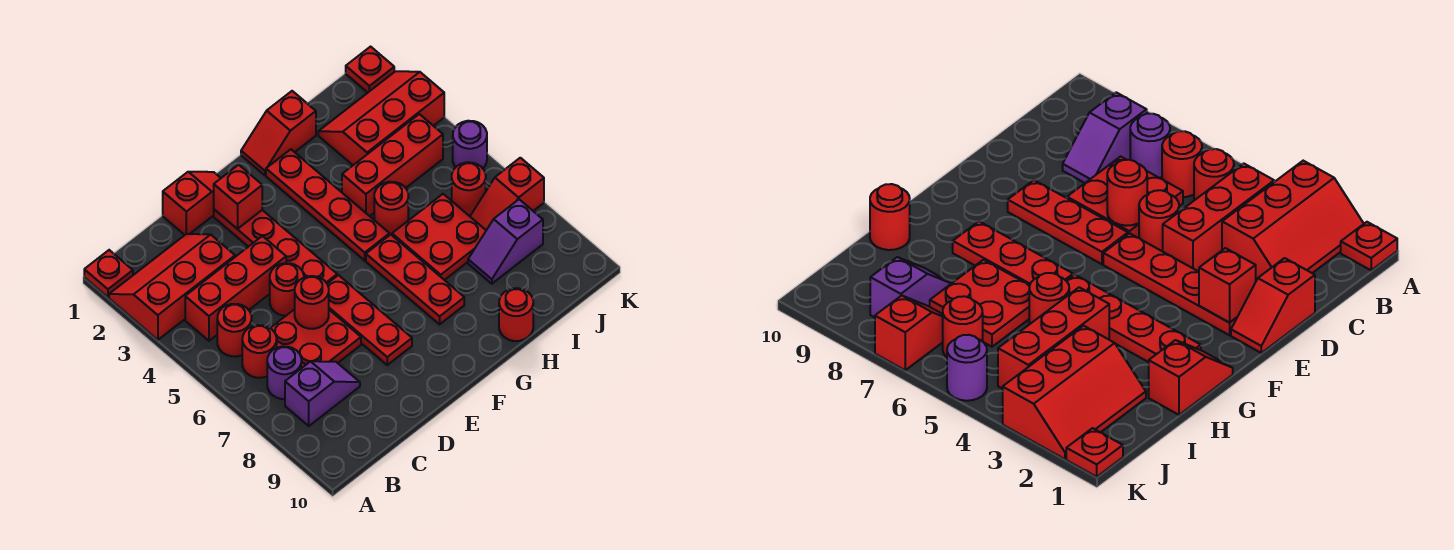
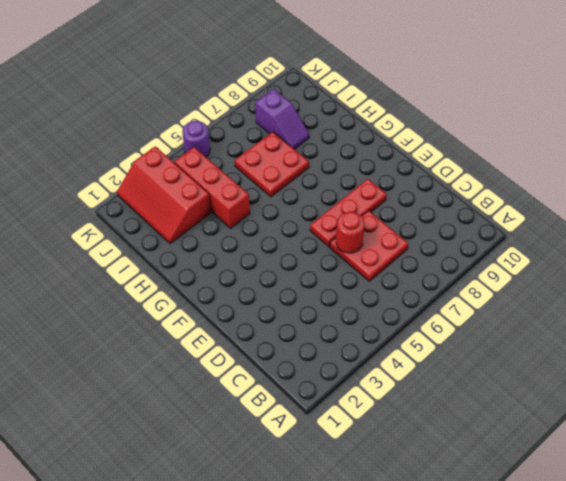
none -> red plate A1 level 1
none -> red slope A2:C3 level 1 top 3
none -> red brick B4:D4 level 1

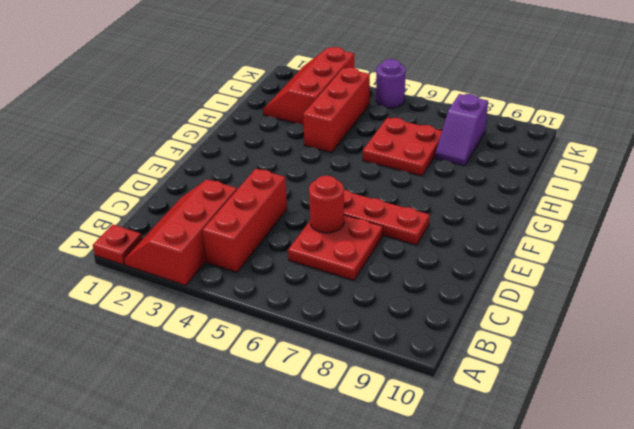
none -> red round brick B5 level 1
none -> red round brick B6 level 1
none -> purple round brick B7 level 1

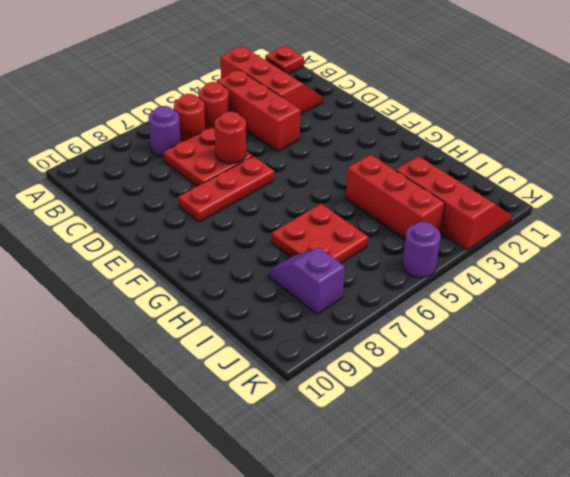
none -> purple slope B8:C8 level 1 top B
none -> red slope D1:E1 level 1 top D
none -> red round brick D5 level 1

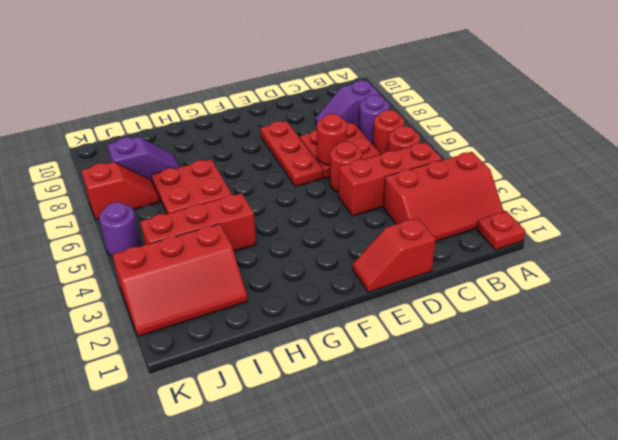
none -> red plate E2:E5 level 1
none -> red slope G1:H1 level 1 top H
none -> red plate G2:G5 level 1

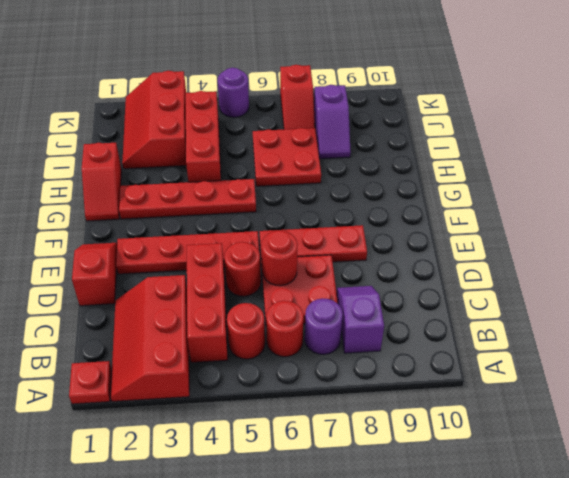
none -> red plate G6:G8 level 1
none -> red round brick H5 level 1
none -> red round brick H10 level 1

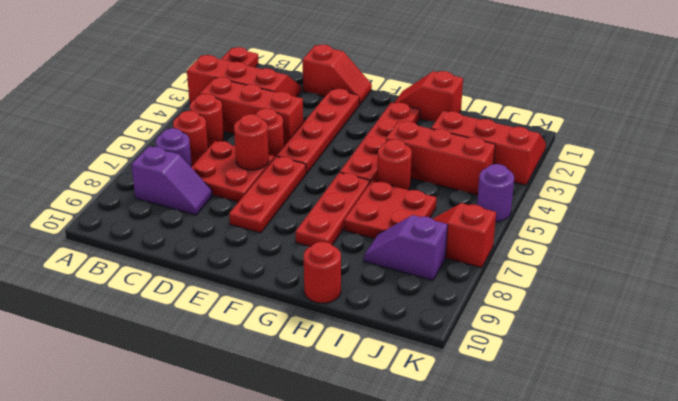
none -> red round brick J6 level 1
none -> red plate K1 level 1
none -> red brick E2 level 2

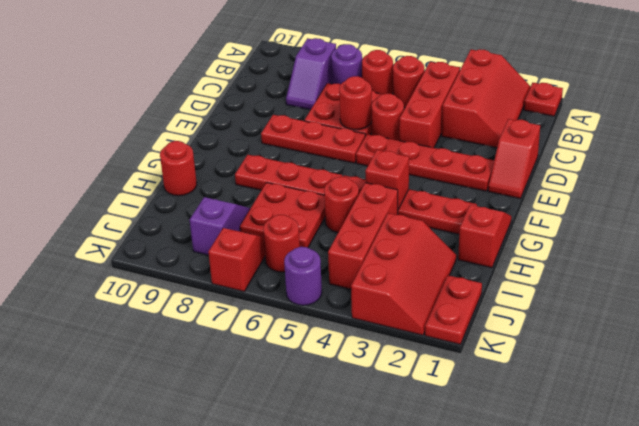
red brick G4 level 2 -> red brick E2 level 2
red plate J1:K1 level 1 -> red plate K1 level 1

